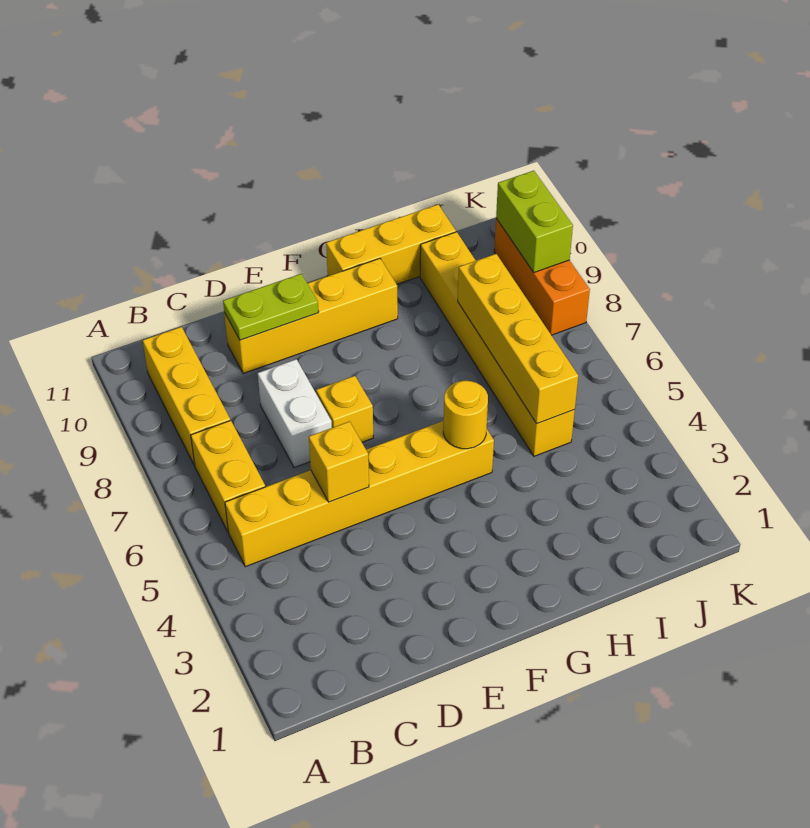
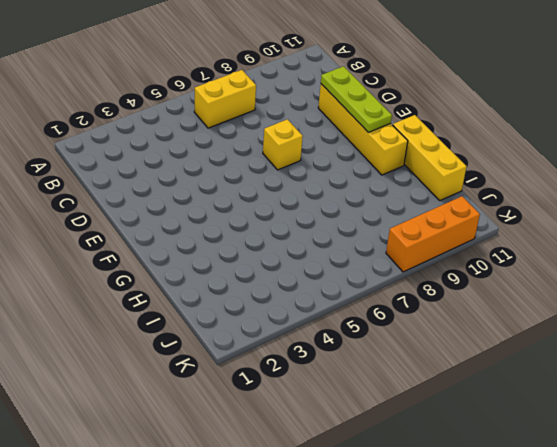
lime plate D10:F10 level 2 -> lime plate D10:E10 level 2
none -> yellow brick B5:G5 level 1
none -> yellow brick B8:B10 level 1
none -> white brick D7:D8 level 1

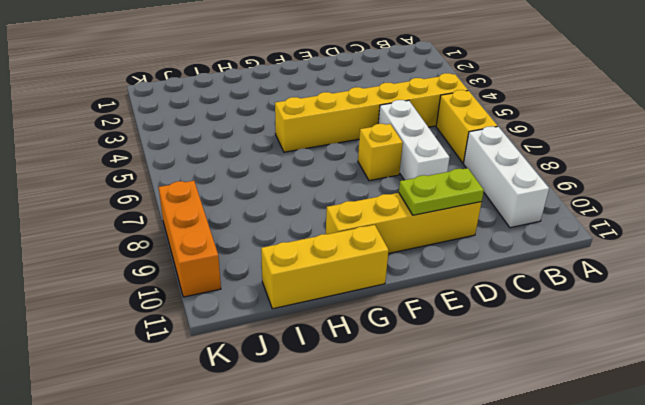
white brick B8:B10 level 1 -> yellow brick B8:B10 level 1
white brick D6:D8 level 1 -> white brick D7:D8 level 1
none -> yellow brick I5:I10 level 1
none -> yellow brick D5 level 2
none -> yellow round brick G5 level 2

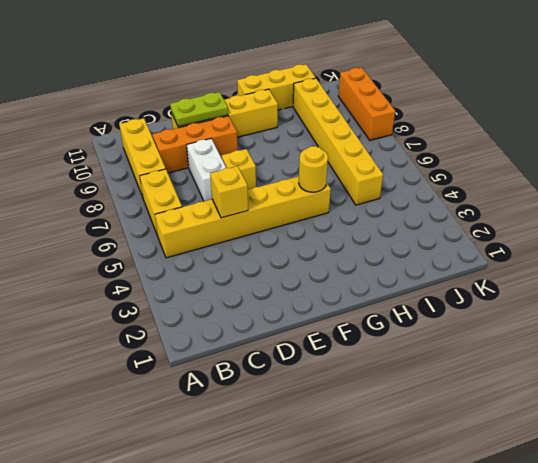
orange brick C9:E9 level 1 -> none
none -> yellow brick I5:I8 level 2
none -> lime brick K9:K10 level 2

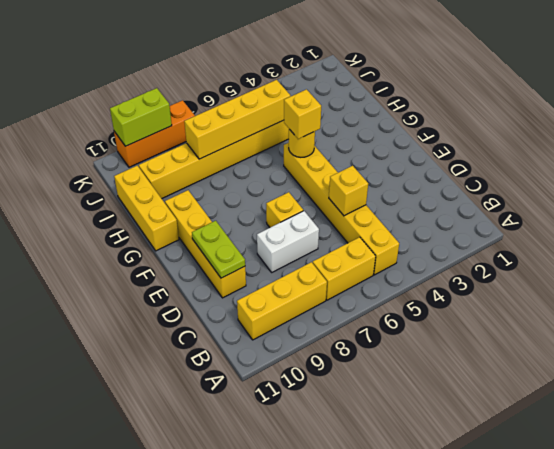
yellow brick G5 level 3 -> none

